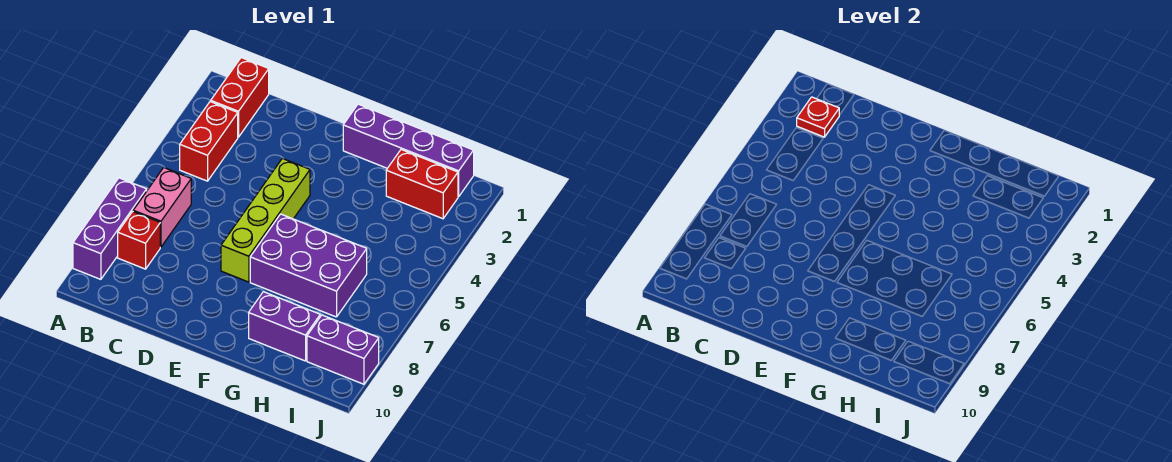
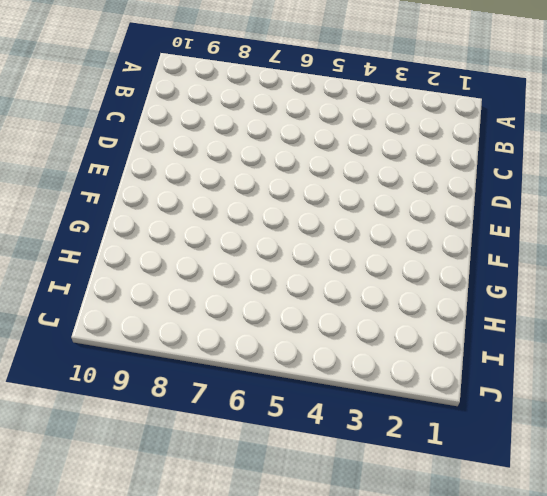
none -> purple brick A7:A9 level 1
none -> red brick B1:B2 level 1
none -> red brick B3:B4 level 1

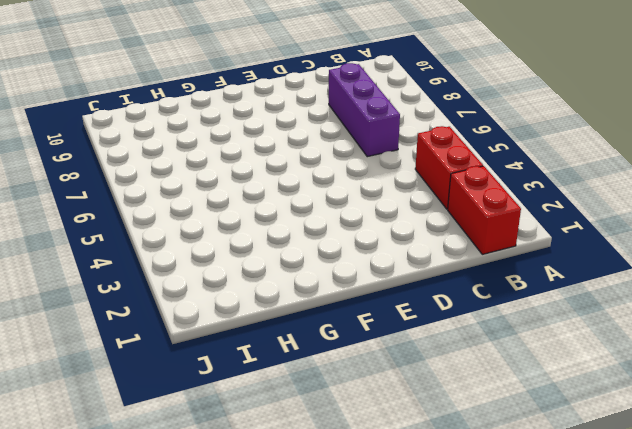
purple brick C6:C8 level 1 -> purple brick A7:A9 level 1
none -> pink brick B6:B7 level 1
none -> red brick B8 level 1
none -> lime brick E4:E7 level 1

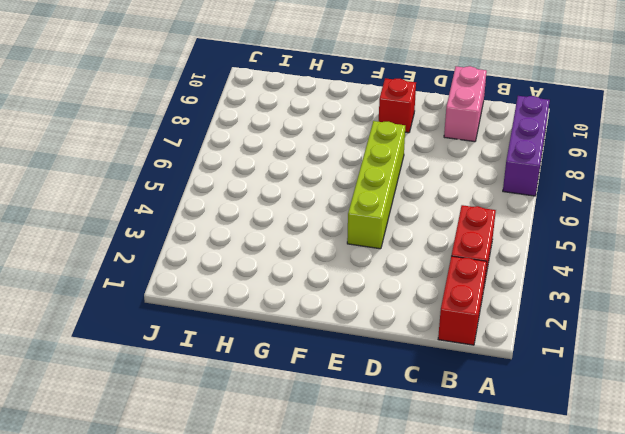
pink brick C9:C10 level 1 -> pink brick B6:B7 level 1
red brick E9 level 1 -> red brick B8 level 1
none -> purple brick F1:I1 level 1
none -> purple brick F6:H7 level 1
none -> purple brick G9:H9 level 1

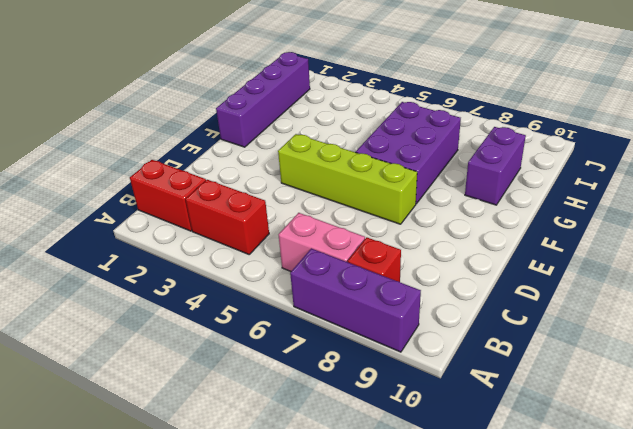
none -> red brick H2:I2 level 1
none -> purple brick I9:J9 level 1
none -> red plate B2 level 2

